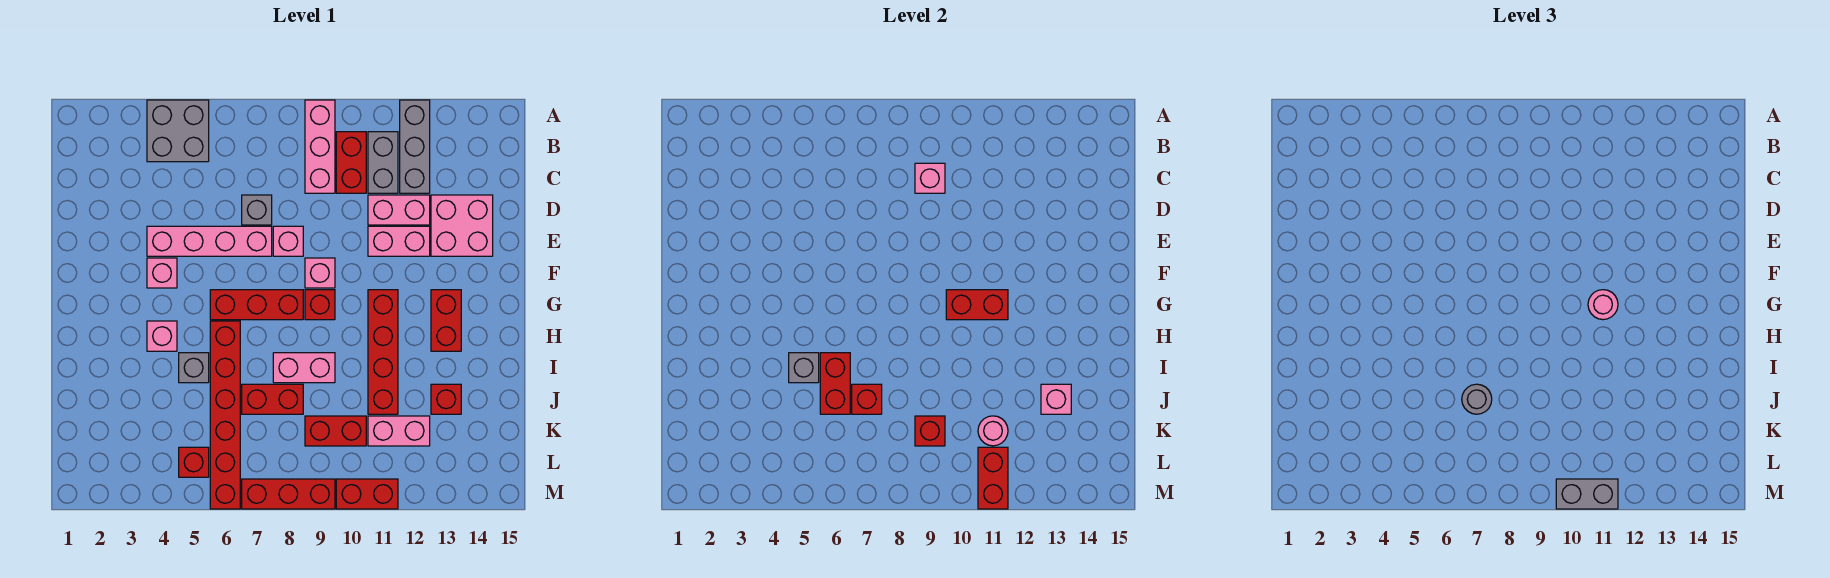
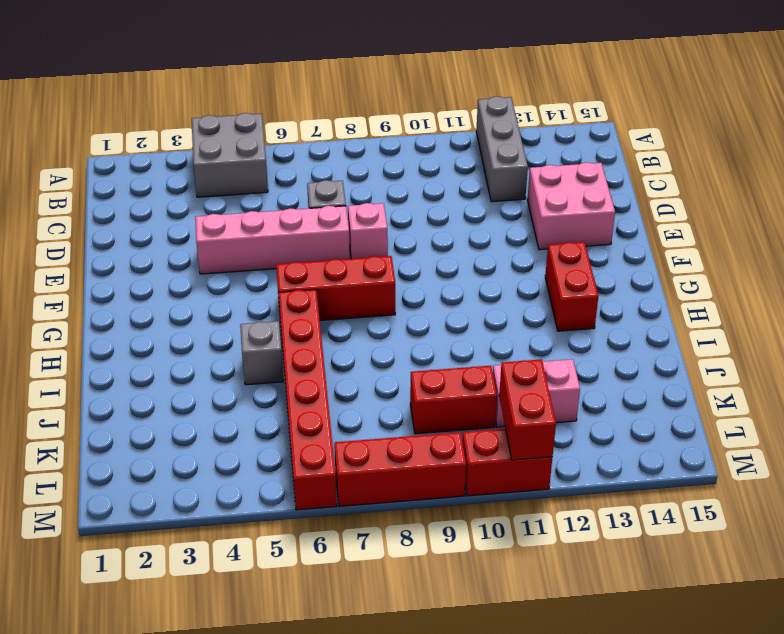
none -> pink brick A9:C9 level 1
none -> red brick B10:C10 level 1
none -> grey brick B11:C11 level 1
none -> pink brick D11:D12 level 1

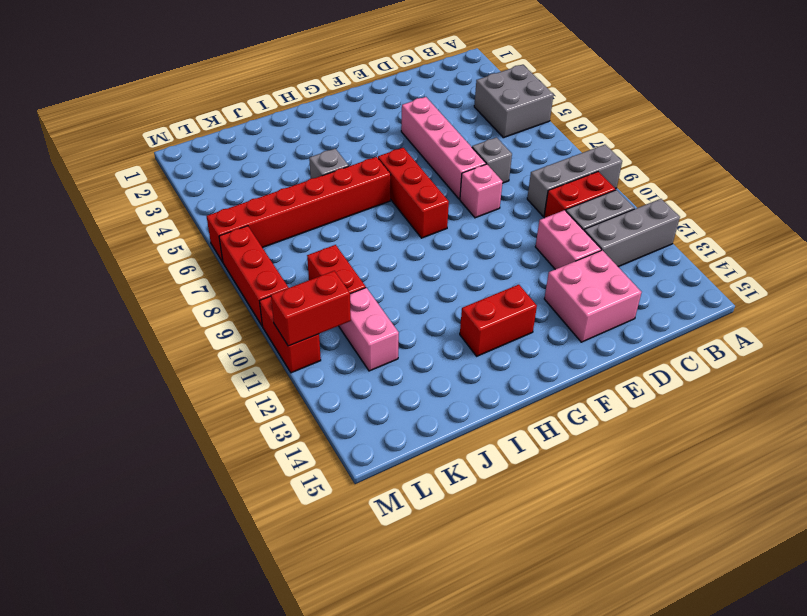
grey brick A9:C9 level 1 -> pink brick A9:C9 level 1
none -> pink brick E11:E12 level 1
none -> pink brick F4 level 1
none -> pink brick F9 level 1
none -> red brick G9 level 1

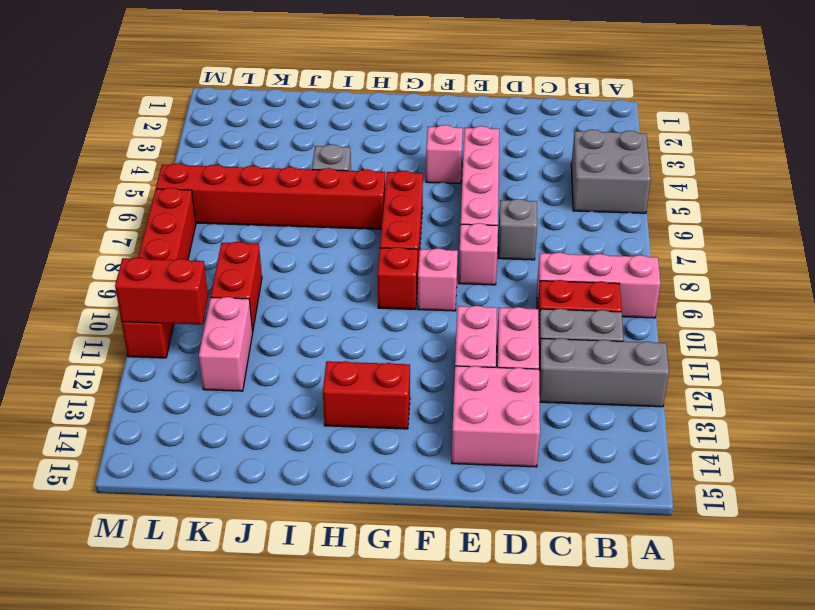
none -> red brick G11:J11 level 1
none -> pink brick H4 level 1
none -> pink brick I8:I9 level 1
none -> red brick J7:J8 level 1

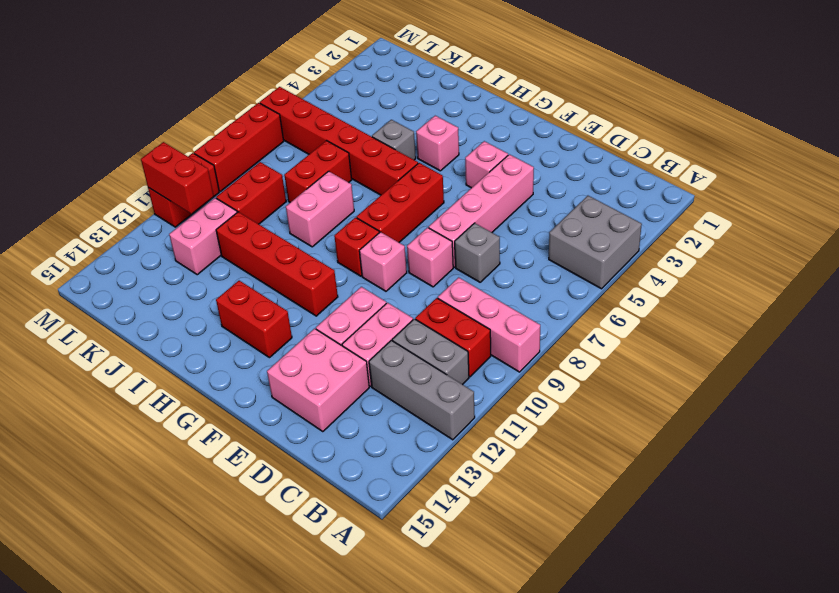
none -> red brick J13 level 1
none -> red brick L5 level 1
none -> pink brick C9 level 2
none -> red brick G10:G11 level 2

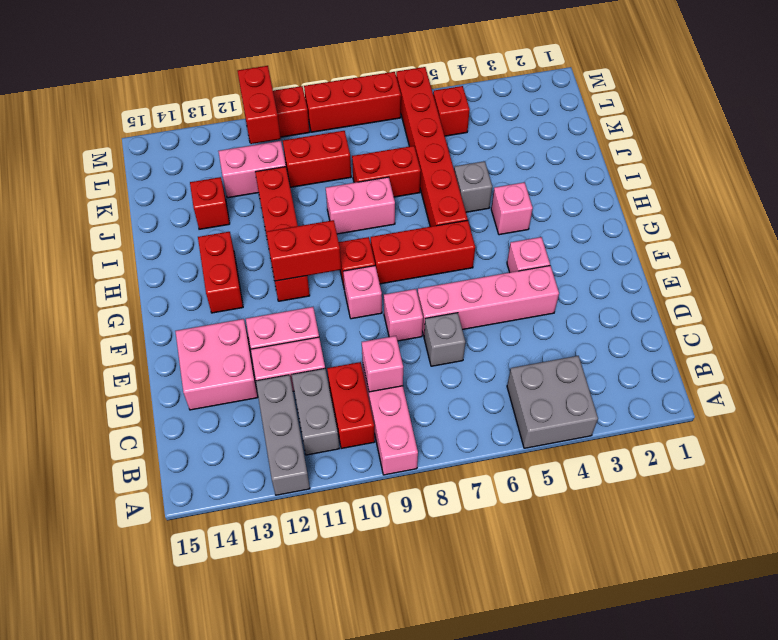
none -> grey brick I5 level 2
none -> red brick I6:J6 level 2
none -> red brick J7 level 2
none -> pink brick J13 level 2

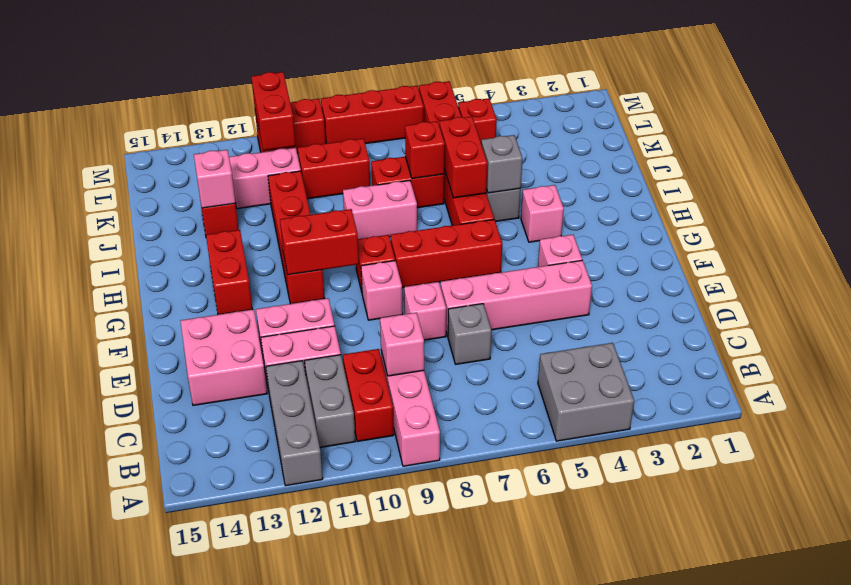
none -> red brick K9 level 2
none -> pink round brick K11 level 2
none -> pink round brick G11 level 3
none -> grey round brick J7 level 3

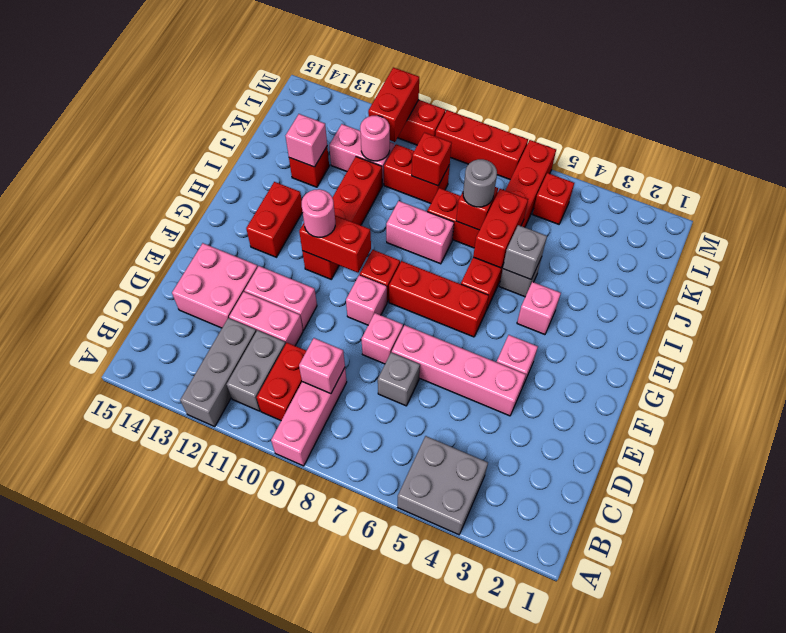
none -> grey brick M10:M11 level 3

